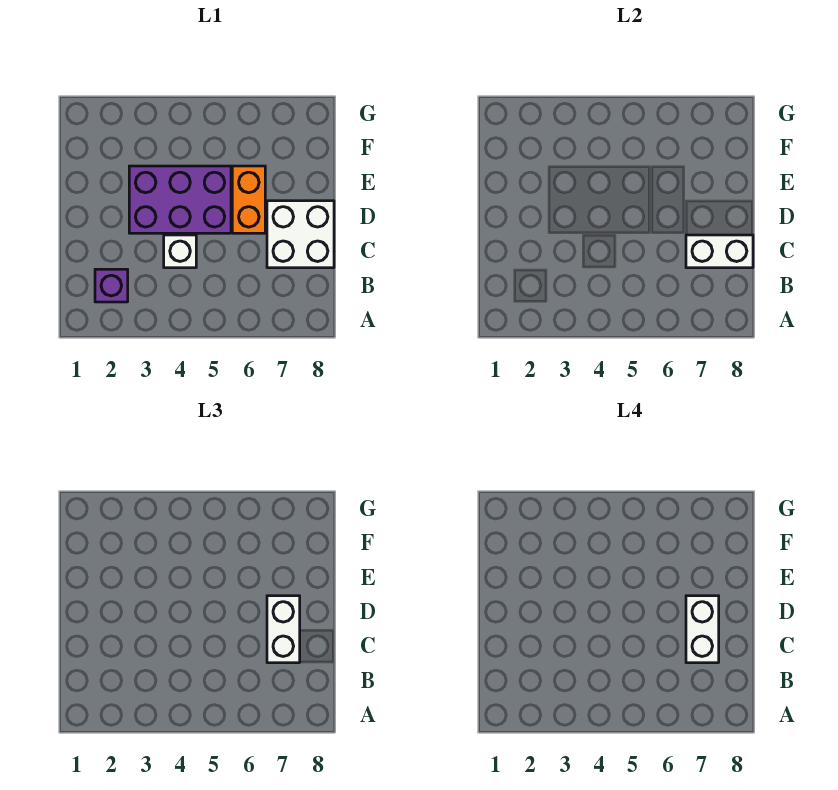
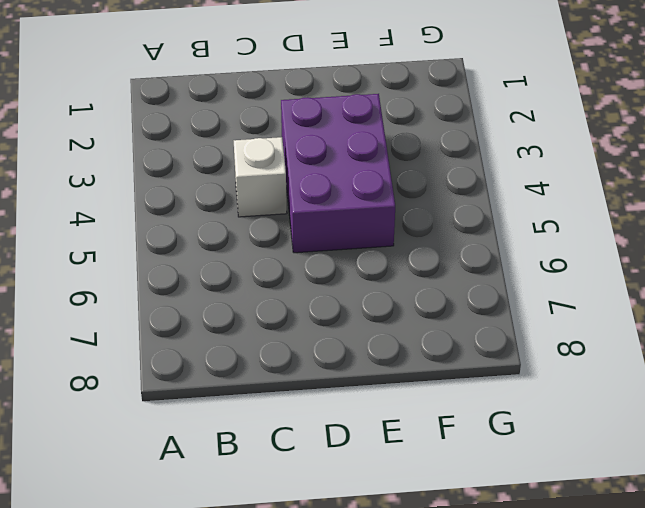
none -> purple brick B2 level 1
none -> white brick C7:D8 level 1

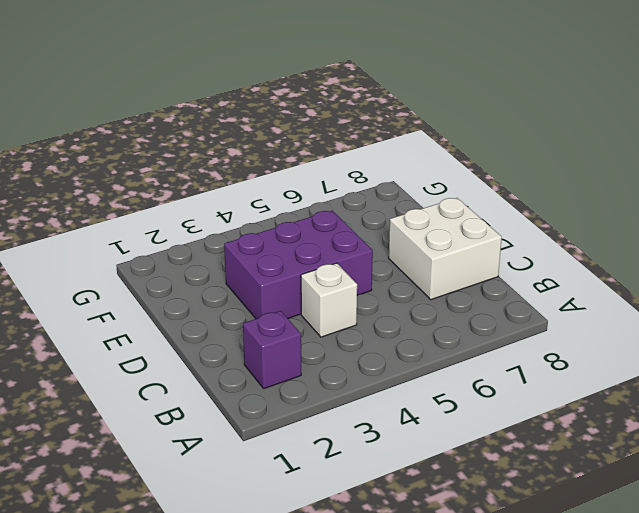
none -> orange brick D6:E6 level 1
none -> white brick C7:C8 level 2

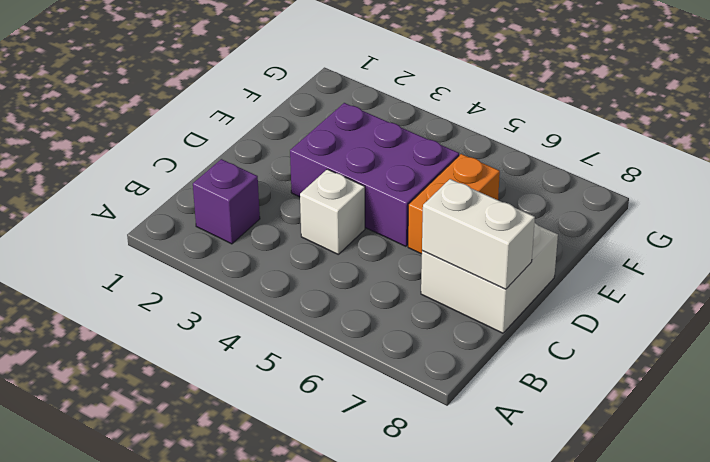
none -> white brick C7:D7 level 3
none -> white brick C7:D7 level 4

